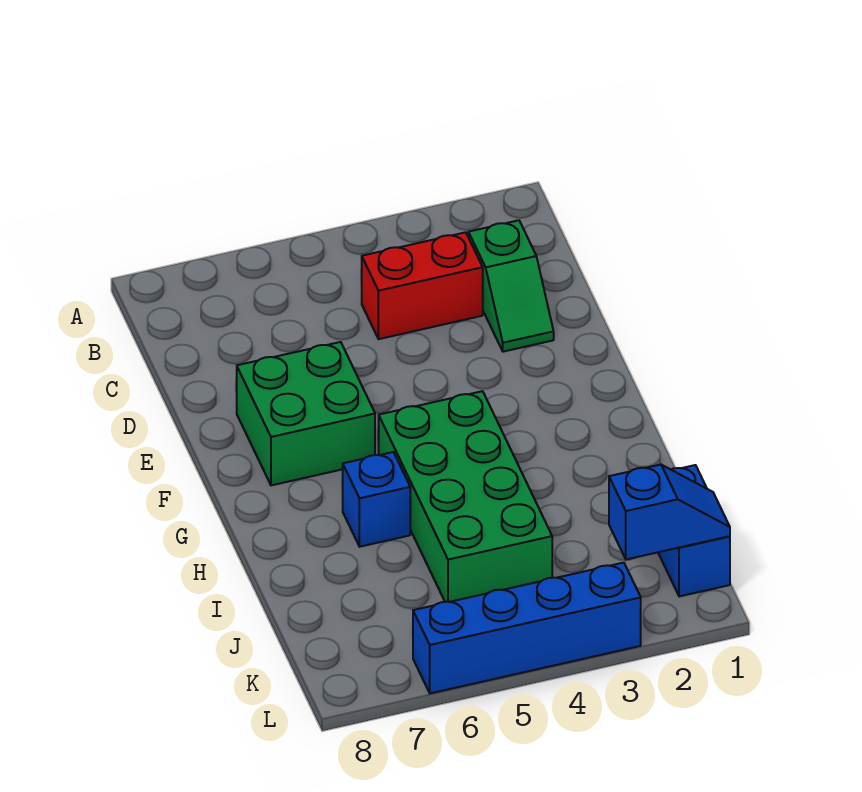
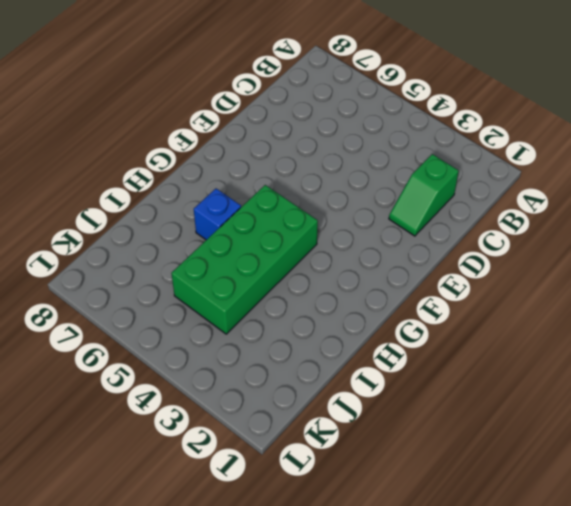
none -> red brick C3:C4 level 1
none -> green brick E6:F7 level 1

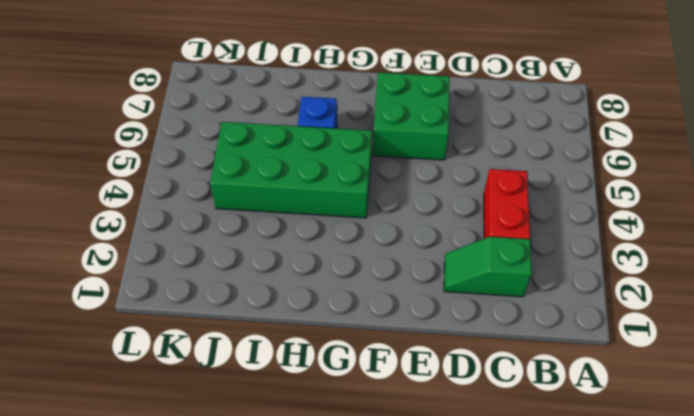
none -> blue brick J1:K1 level 1
none -> blue brick L3:L6 level 1

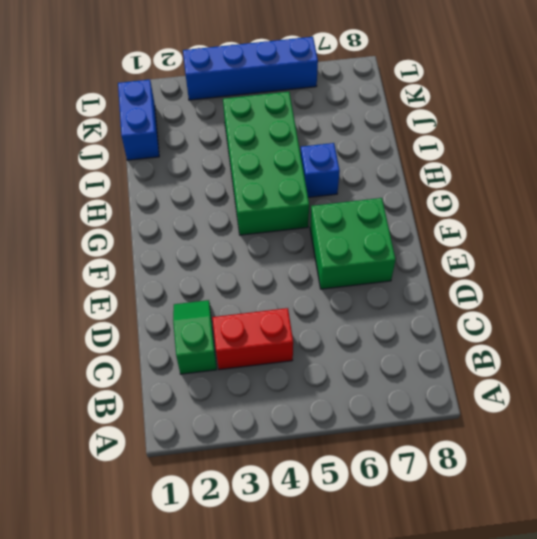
none -> blue slope K1:K2 level 2 top 2

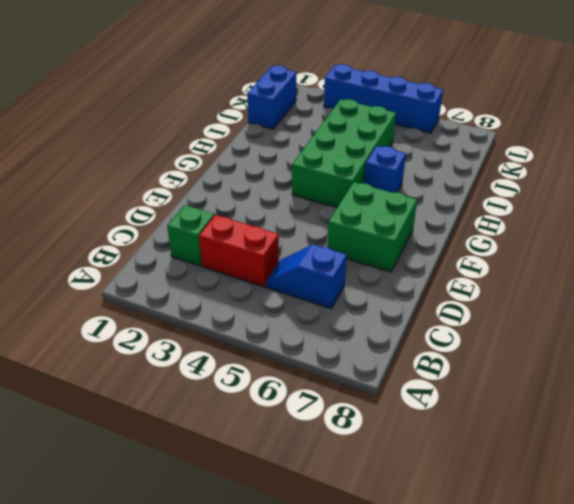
blue slope C5:C6 level 1 top 6 -> blue slope K1:K2 level 2 top 2

